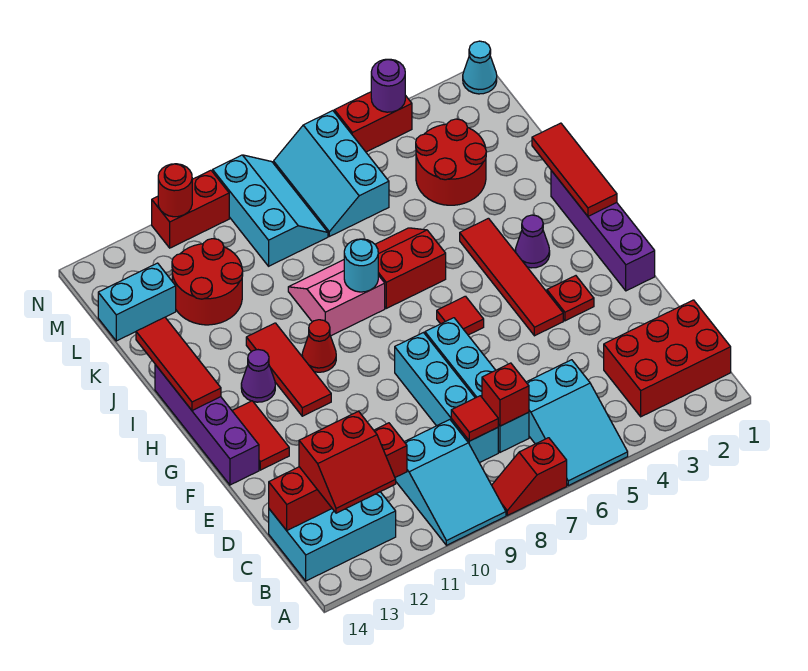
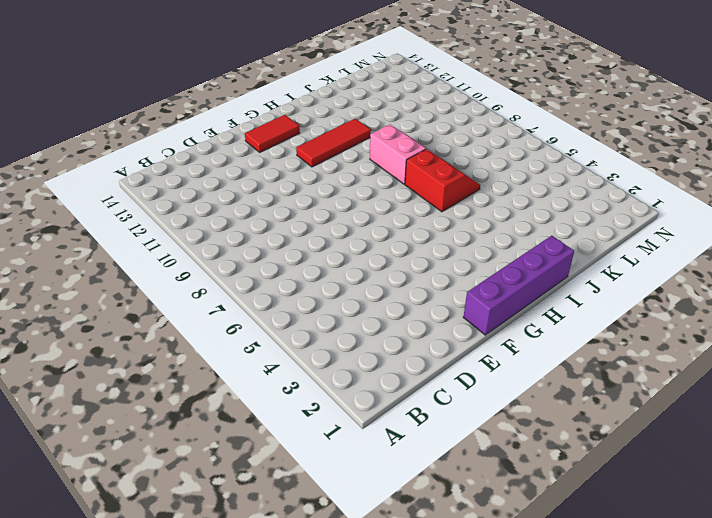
none -> cyan slope A5:C6 level 1 top C
none -> red slope A7:A8 level 1 top 7
none -> cyan slope A9:C10 level 1 top C
none -> red brick B1:C3 level 1

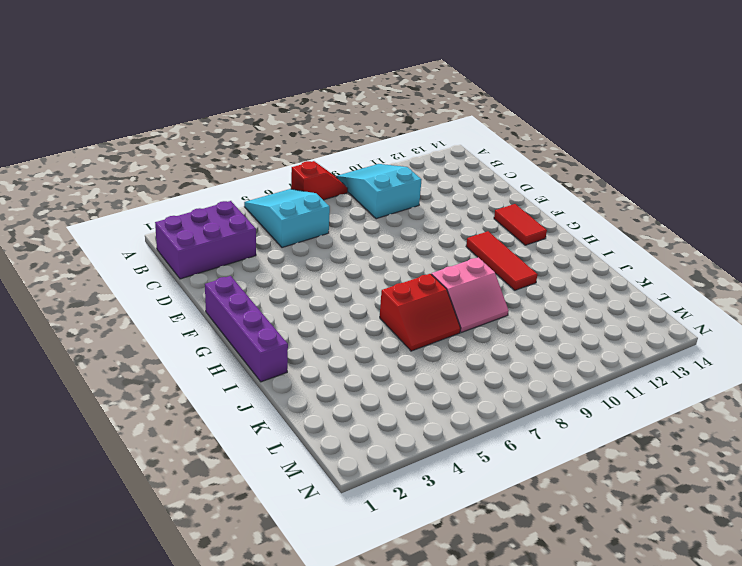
purple brick B1:C3 level 1 -> red brick B1:C3 level 1
none -> cyan brick B12:C14 level 1
none -> cyan brick C7:F7 level 1
none -> cyan brick C8:F8 level 1
none -> red plate F3 level 1

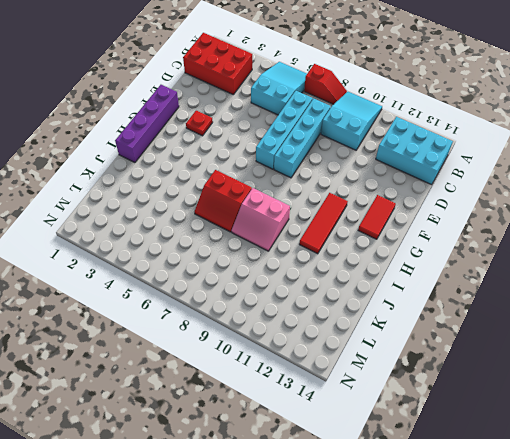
none -> red tile F4:I4 level 1
none -> purple brick F14:I14 level 1
none -> red tile G6 level 1
none -> purple cone H3 level 1

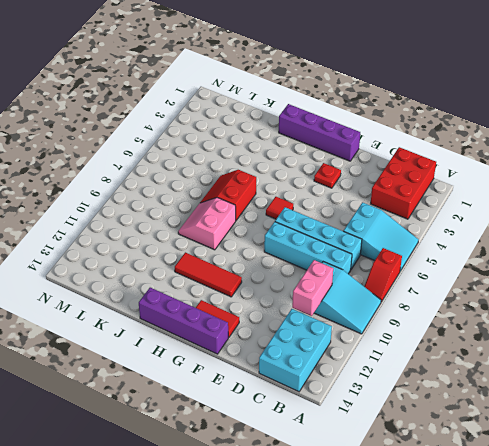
pink brick C10:C11 level 2 -> red brick C11:C14 level 2
none -> red tile F4:I4 level 1
none -> purple cone H3 level 1
none -> red cone H10 level 1
none -> purple cone H12 level 1

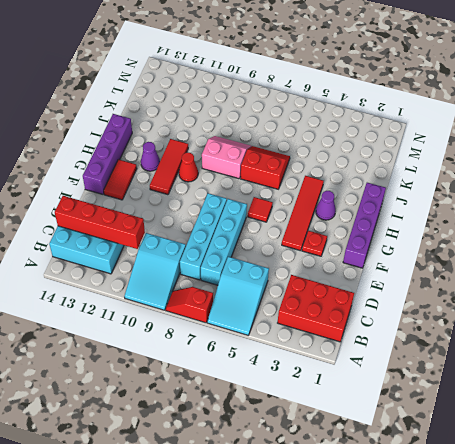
none -> red round brick K3:L4 level 1
none -> red round brick K11:L12 level 1
none -> cyan slope L6:N7 level 1 top 6
none -> cyan slope L8:N9 level 1 top 9

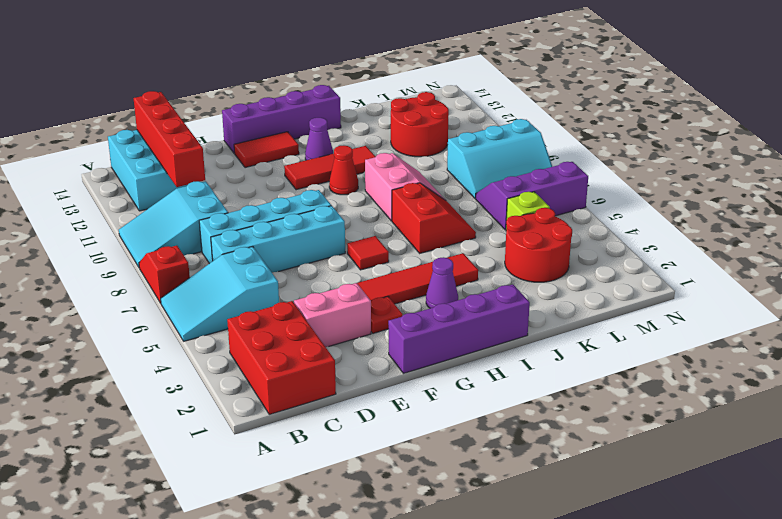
pink brick D3:E3 level 1 -> none
lime brick L5 level 1 -> none
purple slope L6:N7 level 1 top 6 -> cyan slope L6:N7 level 1 top 6
none -> cyan brick L13:L14 level 1
none -> cyan cone N1 level 1
none -> red brick N4:N5 level 1
none -> red brick N10:N11 level 1

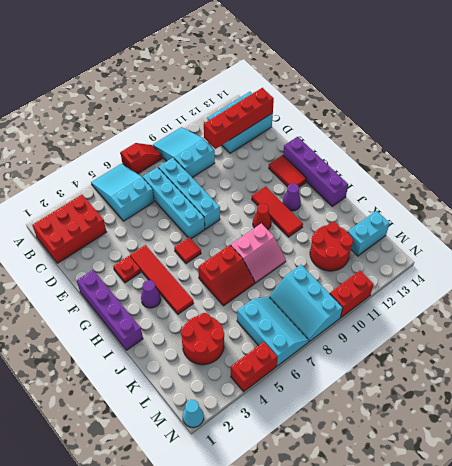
none -> red brick C7 level 2
none -> red tile C8 level 2
none -> red tile H1:J1 level 2
none -> red tile H14:J14 level 2

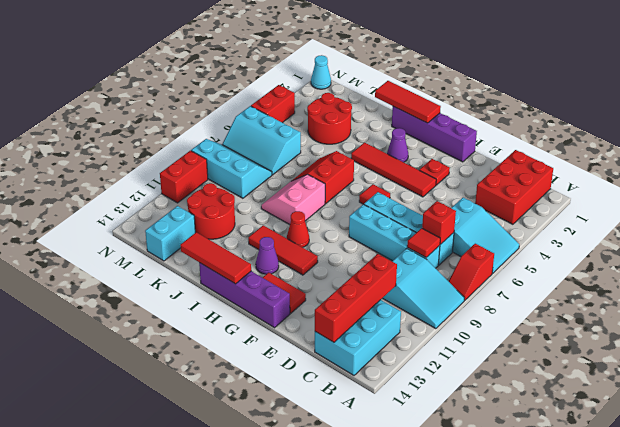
none -> cyan round brick I8 level 2
none -> purple round brick N4 level 2
none -> red round brick N11 level 2
none -> red slope B12:C13 level 3 top C

